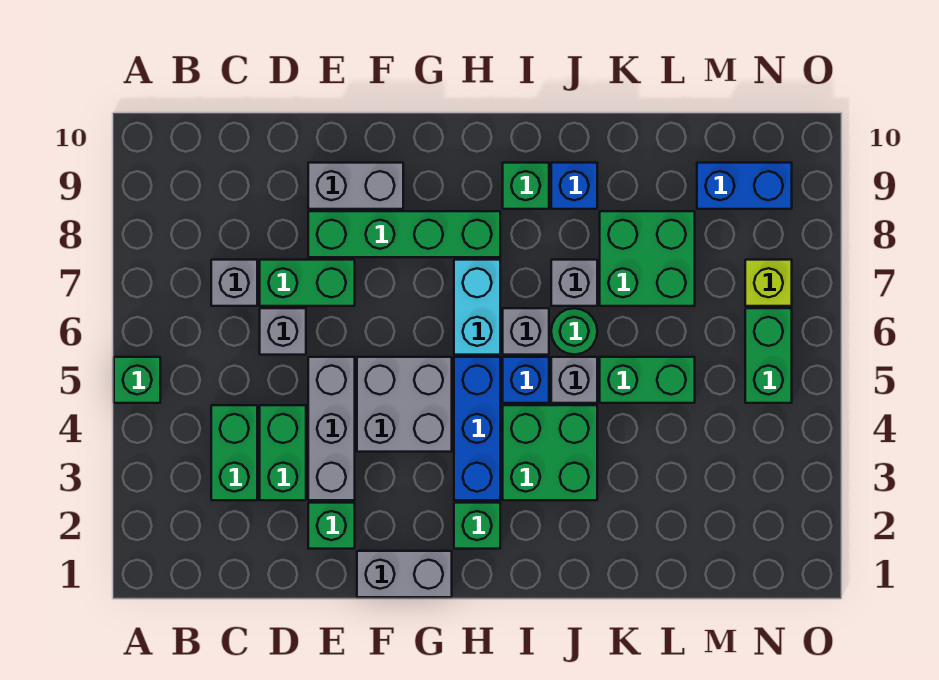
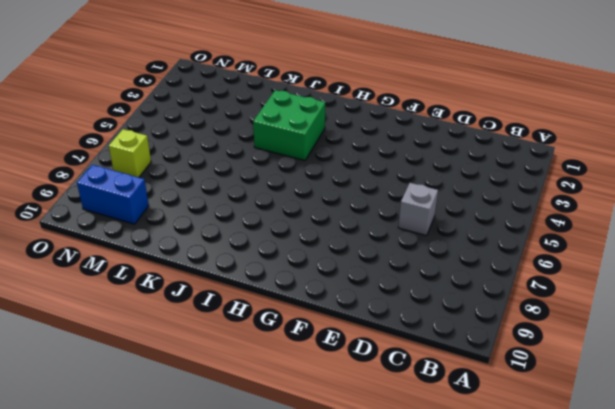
none -> green brick A5 level 1
none -> green brick C3:C4 level 1
none -> grey brick C7 level 1

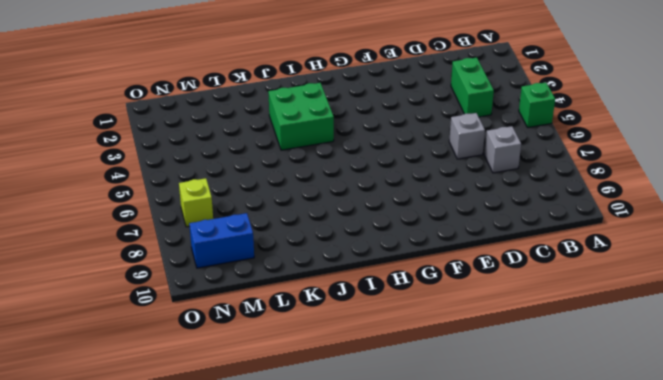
none -> green brick D3:D4 level 1
none -> green brick D7:E7 level 1
none -> green brick E2 level 1

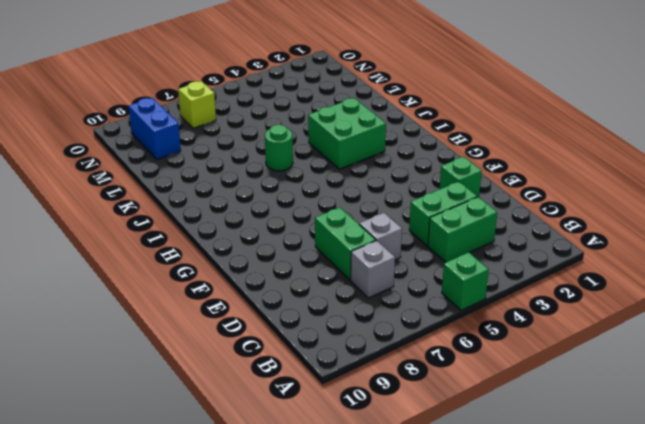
none -> grey brick E3:E5 level 1
none -> green brick E8:H8 level 1
none -> grey brick E9:F9 level 1

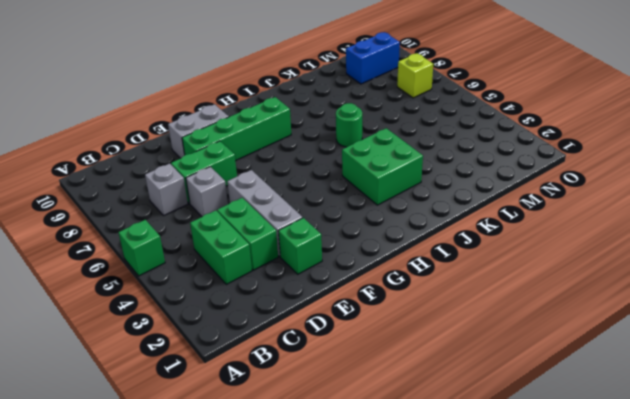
none -> grey brick F1:G1 level 1
none -> grey brick F4:G5 level 1
none -> green brick H2 level 1

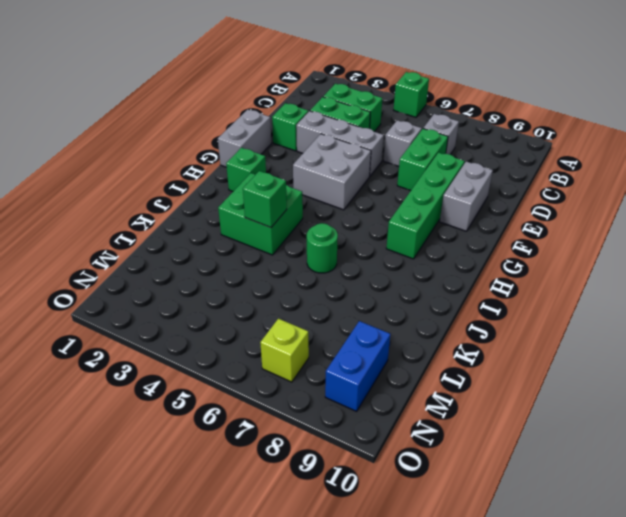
green brick J4 level 2 -> green brick I9 level 1
none -> blue brick H3:H5 level 1
none -> cyan brick H6:H7 level 1
none -> blue brick I5 level 1

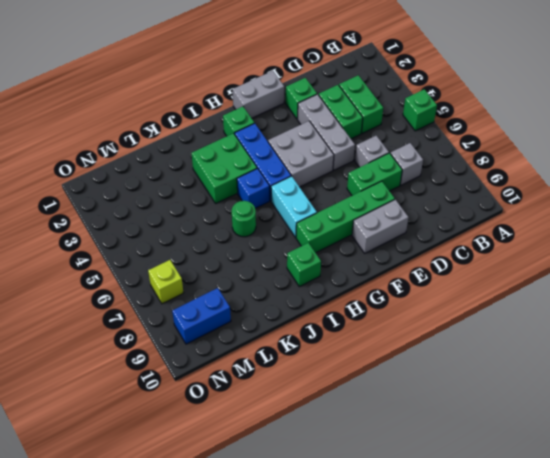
none -> grey brick I6 level 1
none -> grey brick J5 level 1
none -> grey brick J7 level 1

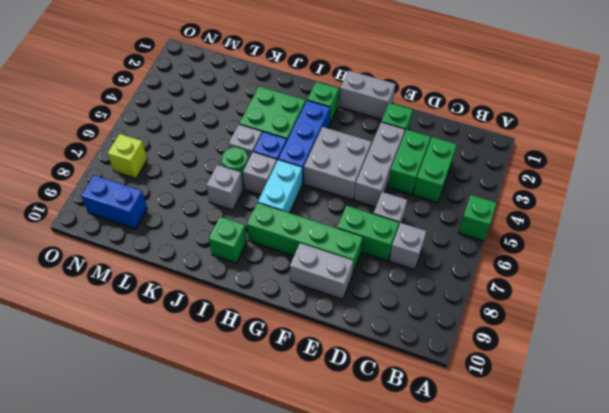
none -> blue brick J9 level 1
none -> green brick K5:L5 level 1
none -> green brick K7:L8 level 1

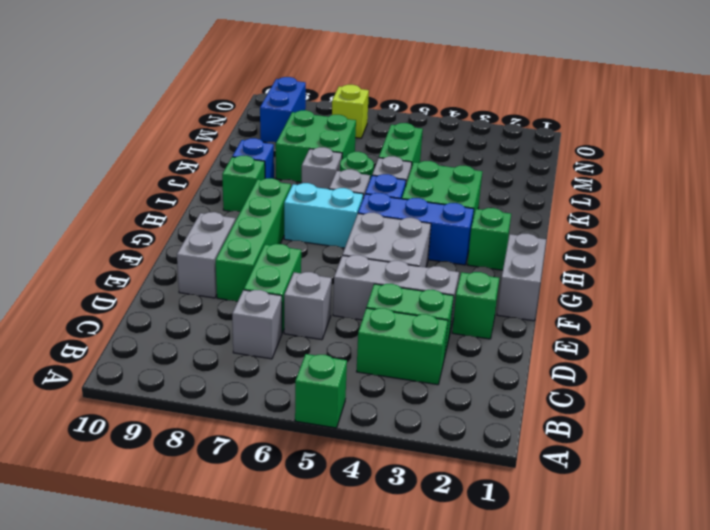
none -> green brick N5:N6 level 1

